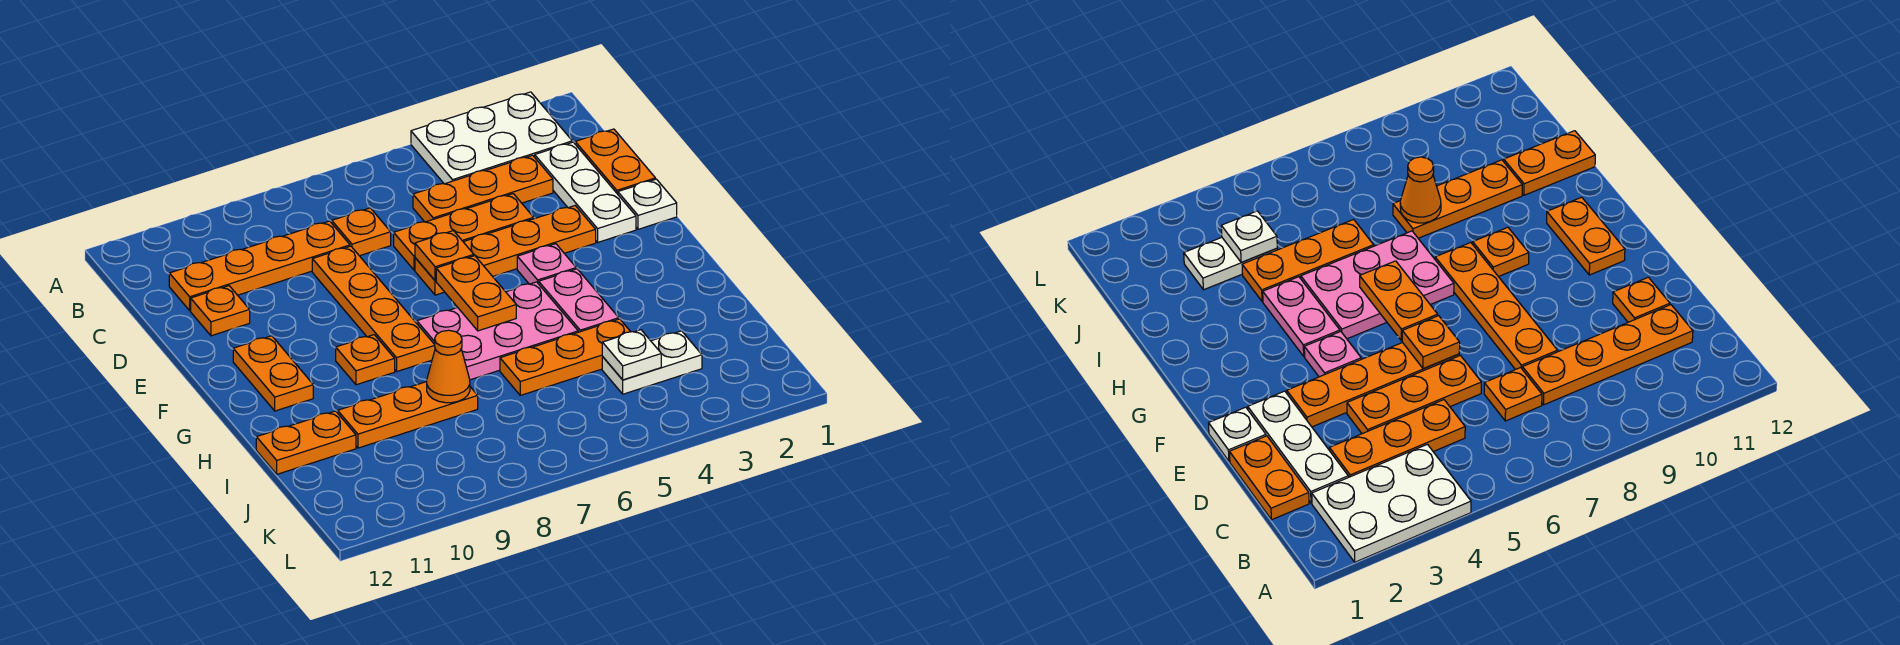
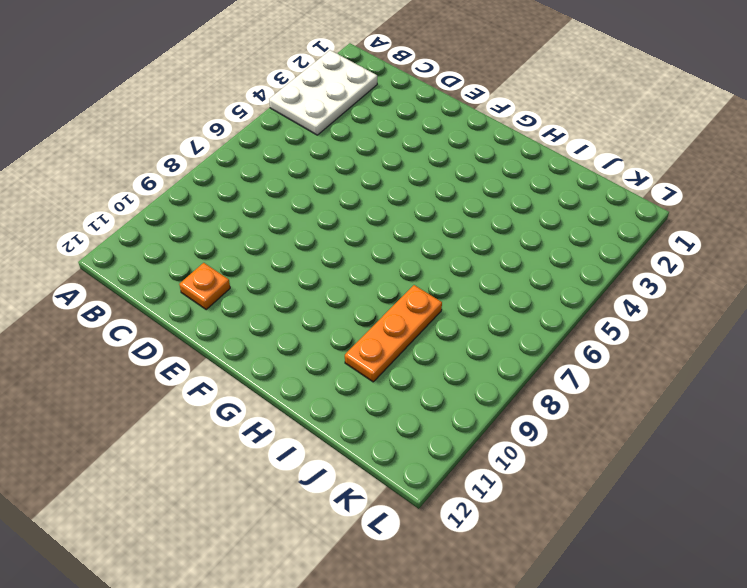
none -> orange plate C1:D1 level 1
none -> white plate C2:E2 level 1
none -> orange plate C3:C5 level 1

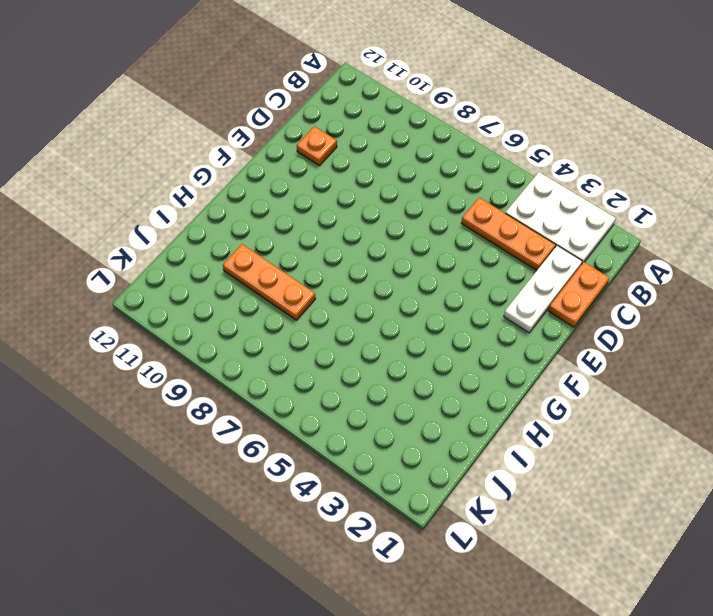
none -> orange plate C7 level 1
none -> orange plate C8:C11 level 1
none -> orange plate D4:D6 level 1

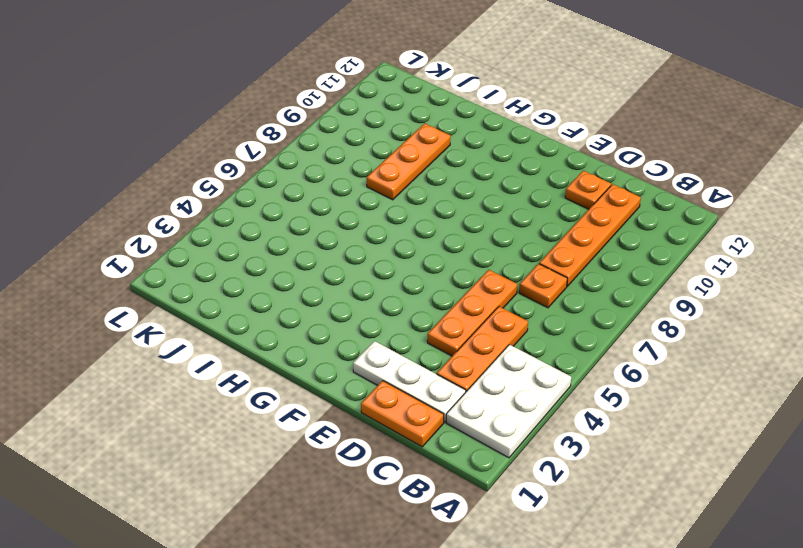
none -> orange plate D8:G8 level 1
none -> white plate E1 level 1
none -> orange plate E3:E6 level 1

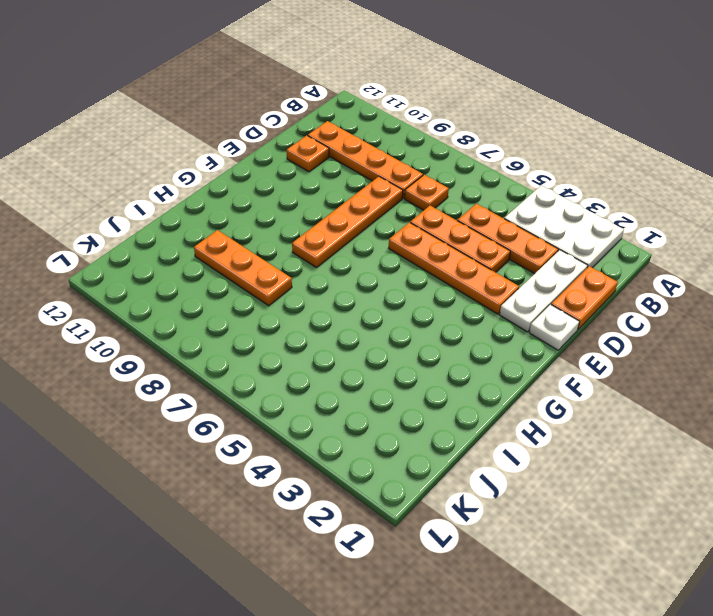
none -> pink plate F4 level 1
none -> orange plate F11:G11 level 1
none -> pink plate G4:H4 level 1

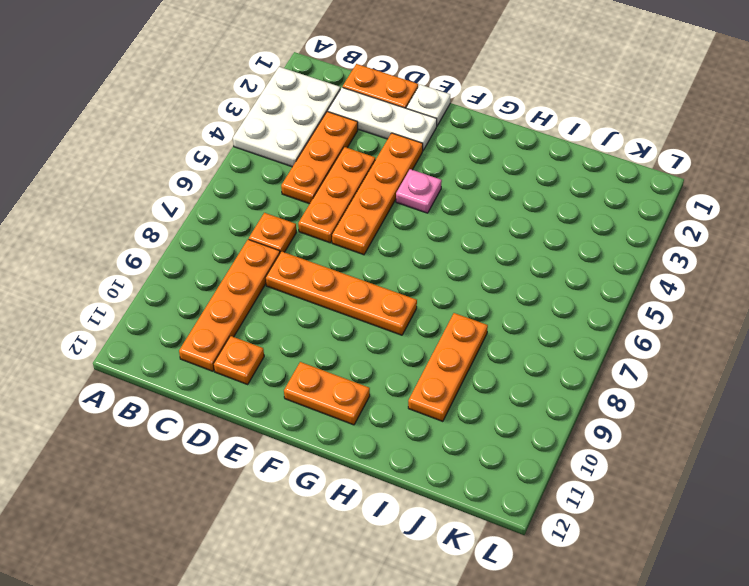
none -> pink plate G4:H4 level 1
none -> pink plate G5:H7 level 1
none -> orange plate G9 level 1

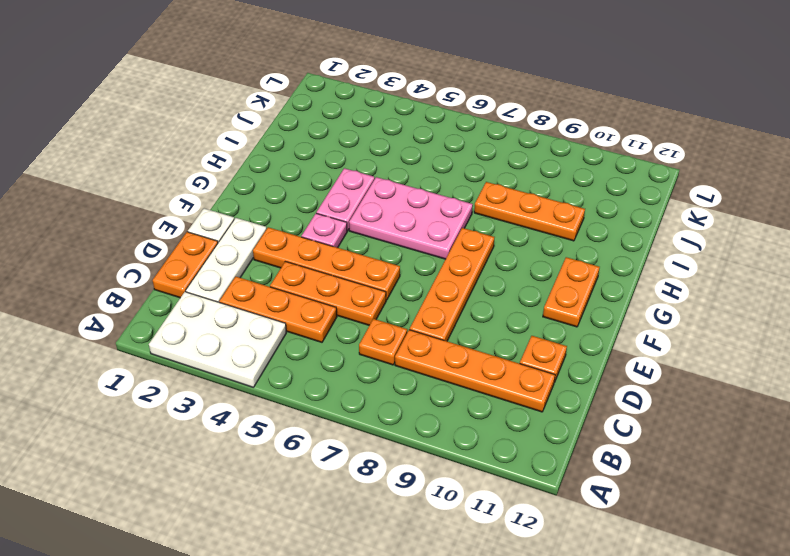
none -> orange plate G9 level 1
none -> orange plate I4:I6 level 1
none -> orange plate I11:I12 level 1

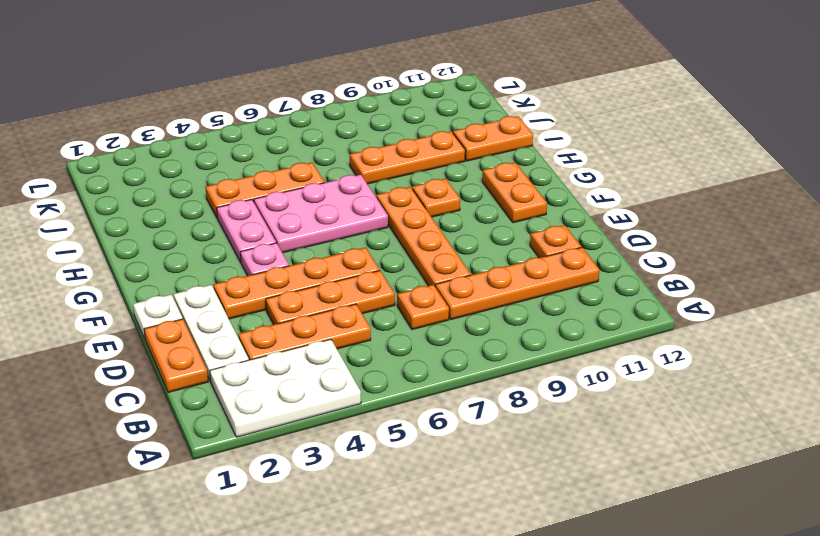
none -> white plate J3:J4 level 1
none -> orange plate E6 level 2
none -> orange plate F6:G6 level 2

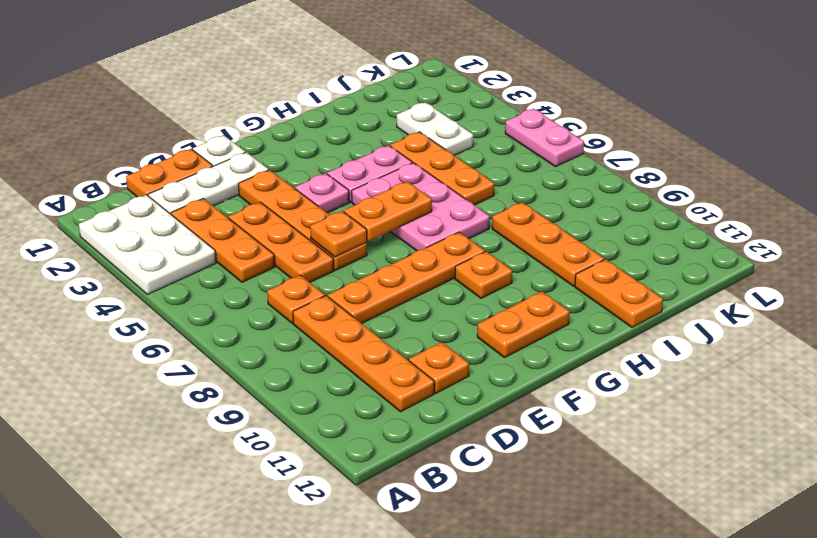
pink plate L5:L6 level 1 -> none
none -> orange cone I8 level 2
none -> white plate J4 level 2

